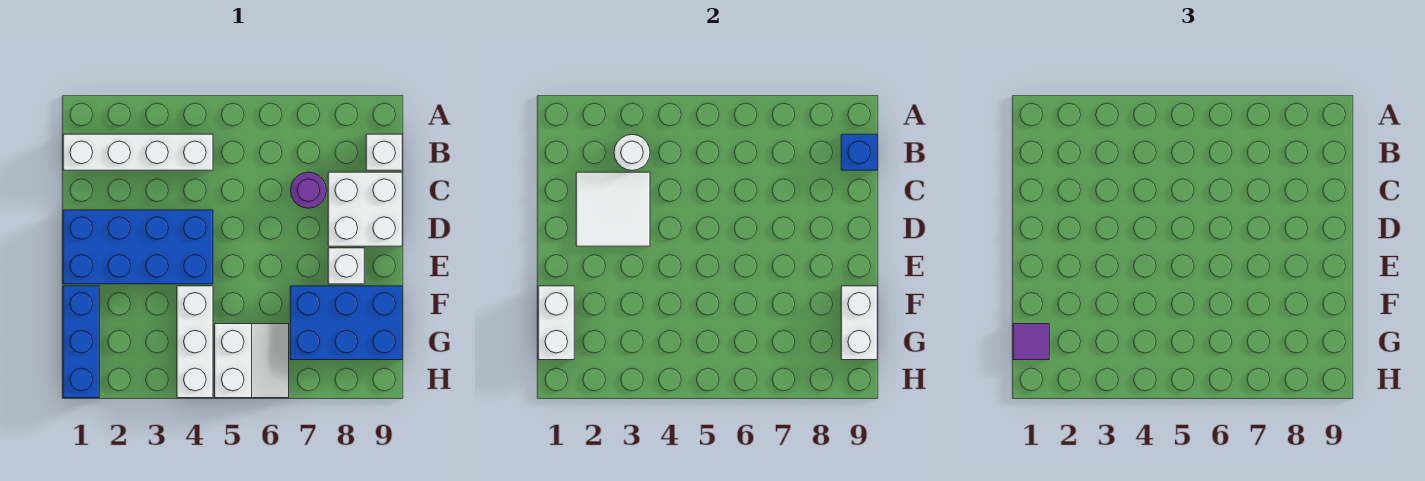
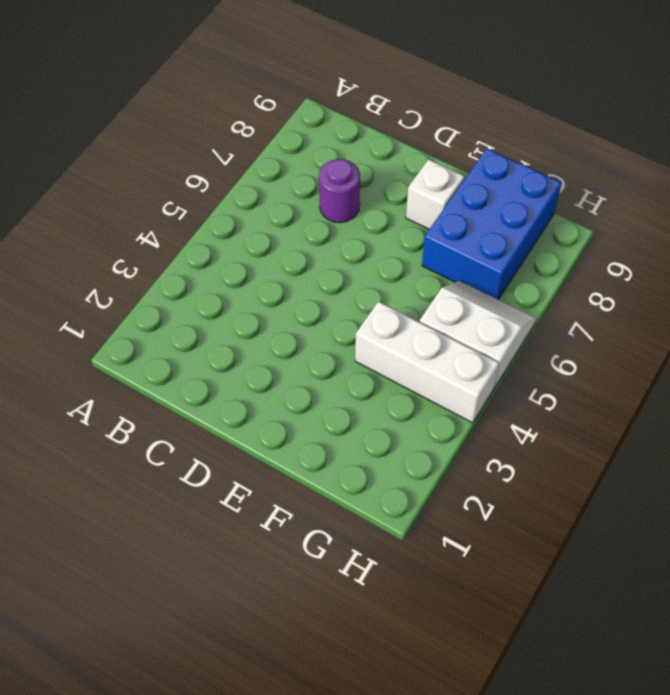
none -> white brick B1:B4 level 1
none -> white brick B9 level 1
none -> white brick C8:D9 level 1

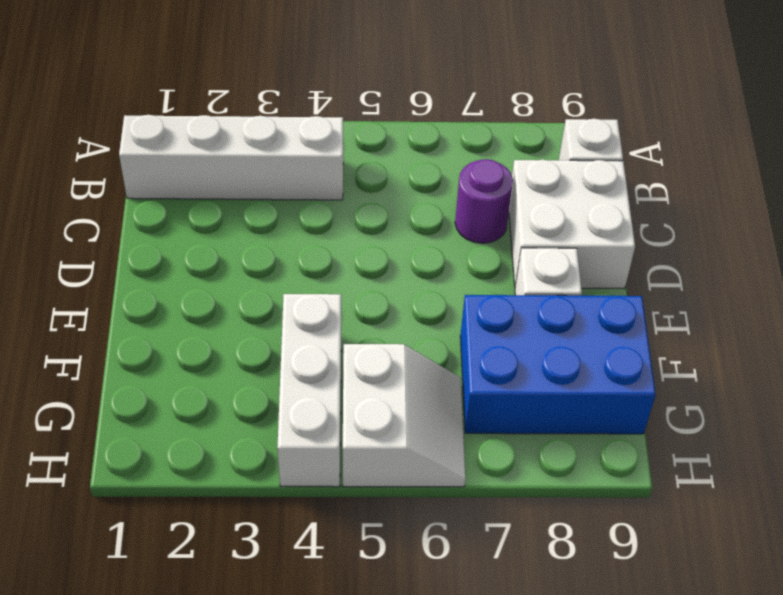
none -> blue brick D1:E4 level 1
none -> blue brick F1:H1 level 1
none -> white round brick B3 level 2

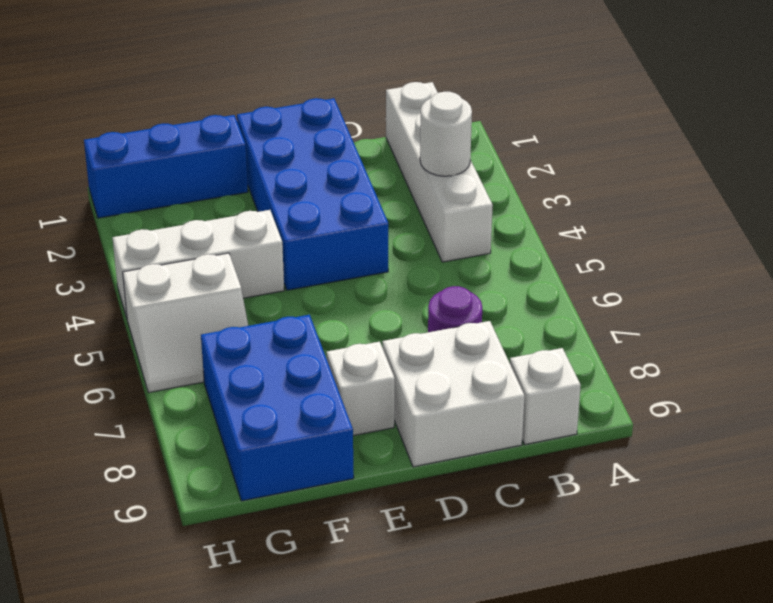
none -> blue brick B9 level 2
none -> white tile C2:D3 level 2
none -> white brick F1:G1 level 2

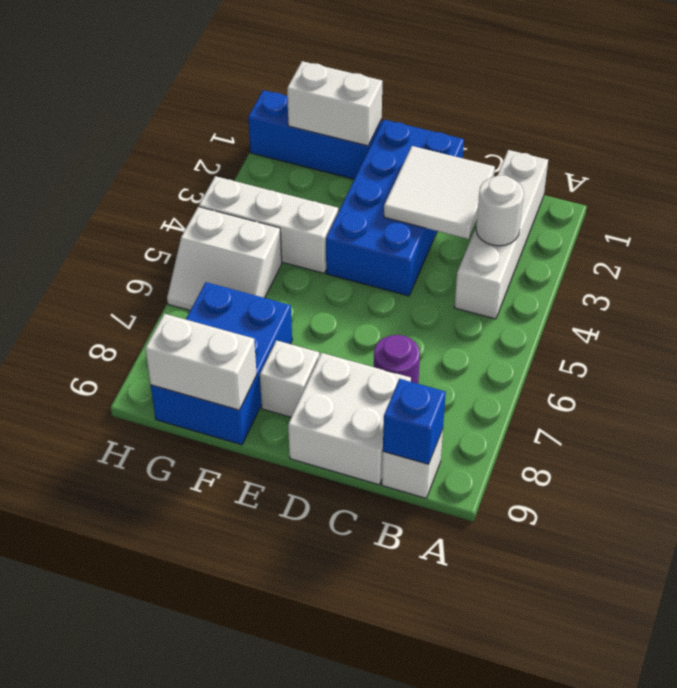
none -> purple tile G1 level 3

